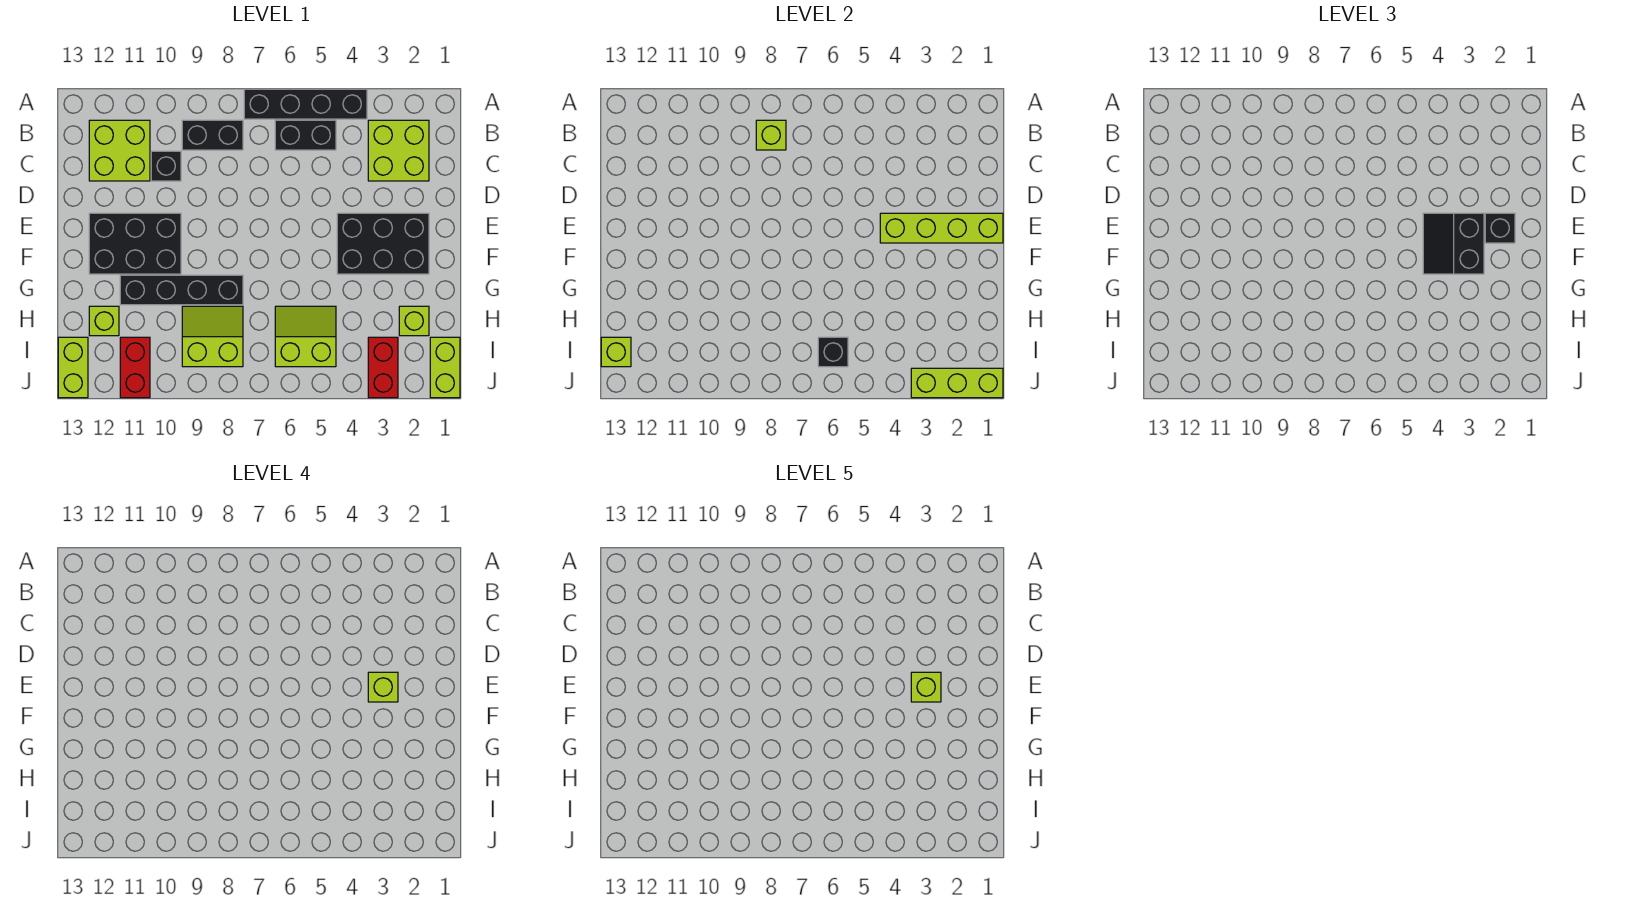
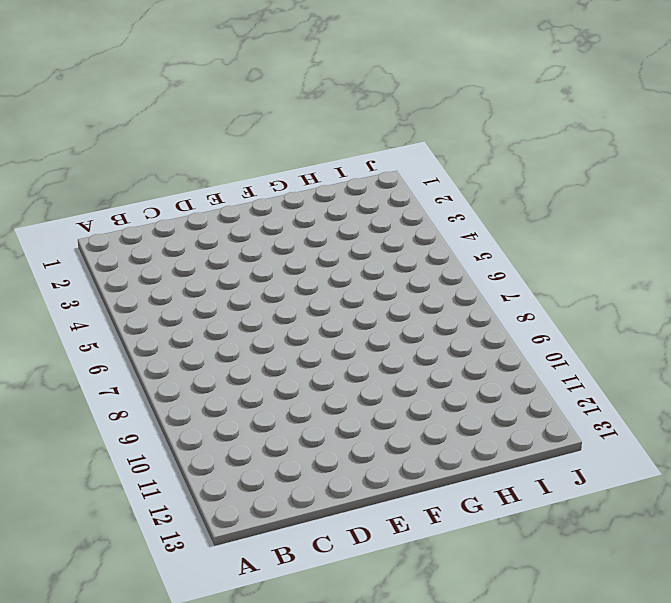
none -> black brick A4:A7 level 1
none -> lime brick B2:C3 level 1
none -> black brick B5:B6 level 1

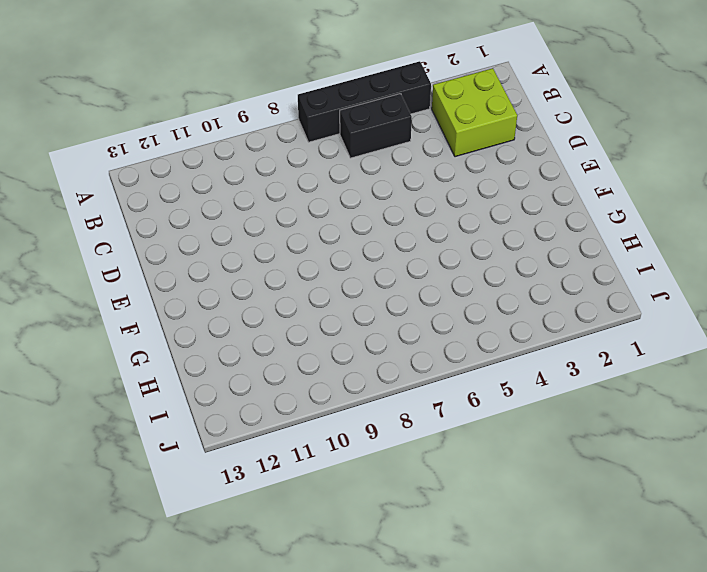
none -> black brick B8:B9 level 1
none -> lime brick B11:C12 level 1
none -> black brick C10 level 1

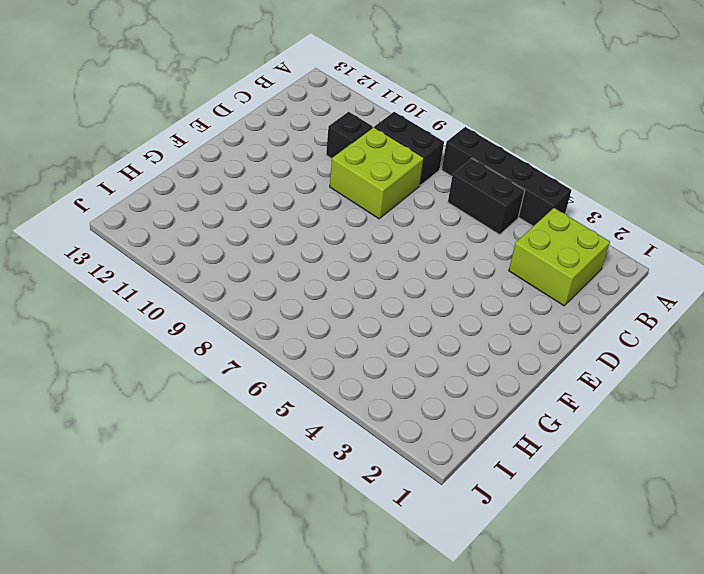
lime brick C8:D9 level 1 -> lime brick B11:C12 level 1
none -> black brick E2:F4 level 1
none -> black brick E10:F12 level 1
none -> black brick G8:G11 level 1

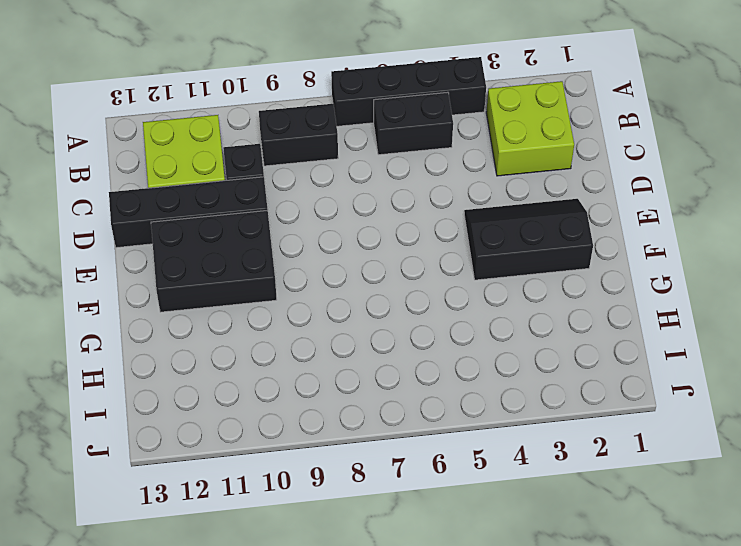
black brick D10:D13 level 1 -> black brick G8:G11 level 1
black slope E2:F4 level 1 top F -> black brick E2:F4 level 1
none -> lime brick H2 level 1
none -> lime slope H5:I6 level 1 top I
none -> lime slope H8:I9 level 1 top I

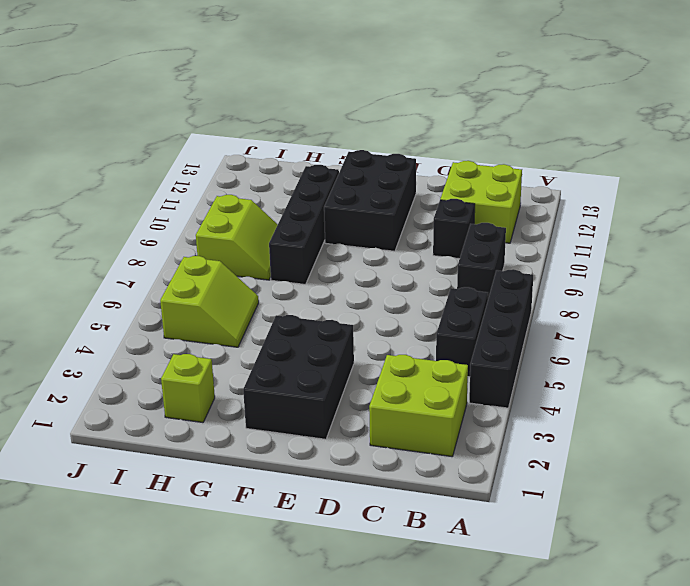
none -> lime brick H12 level 1
none -> lime brick I1:J1 level 1
none -> red brick I3:J3 level 1

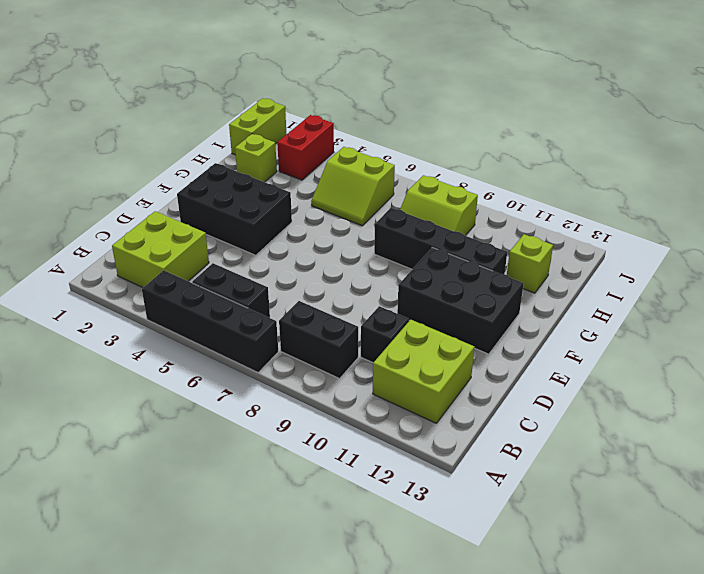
none -> red brick I11:J11 level 1
none -> lime brick I13:J13 level 1
none -> lime brick B8 level 2

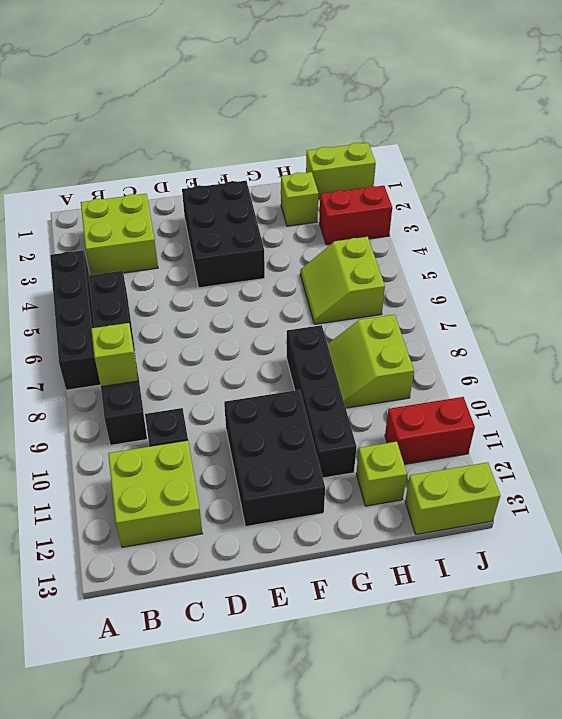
none -> lime brick E1:E4 level 2
none -> black brick I6 level 2
none -> lime brick I13 level 2

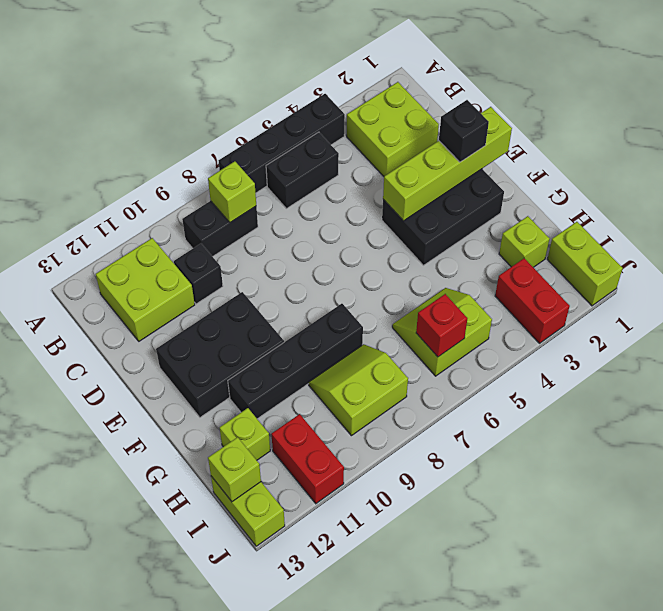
red brick I6 level 2 -> black brick I6 level 2
none -> lime brick J1:J3 level 2
none -> black slope E3:F4 level 3 top 3
none -> lime brick E3 level 4

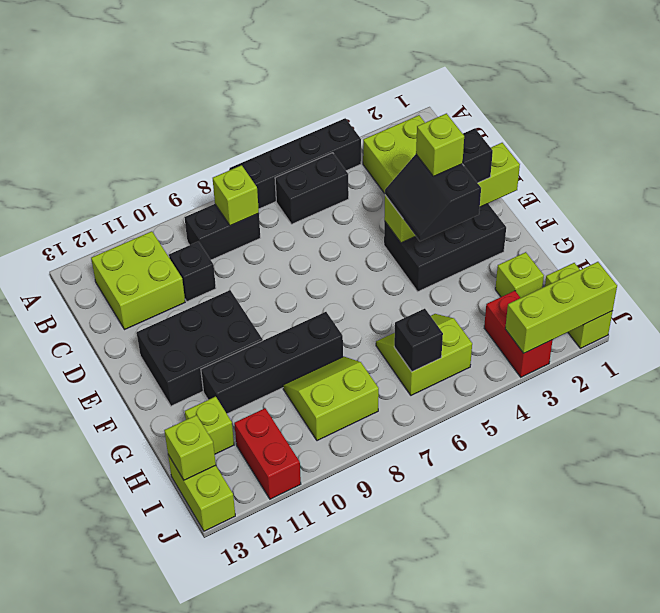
none -> lime brick E3 level 5

